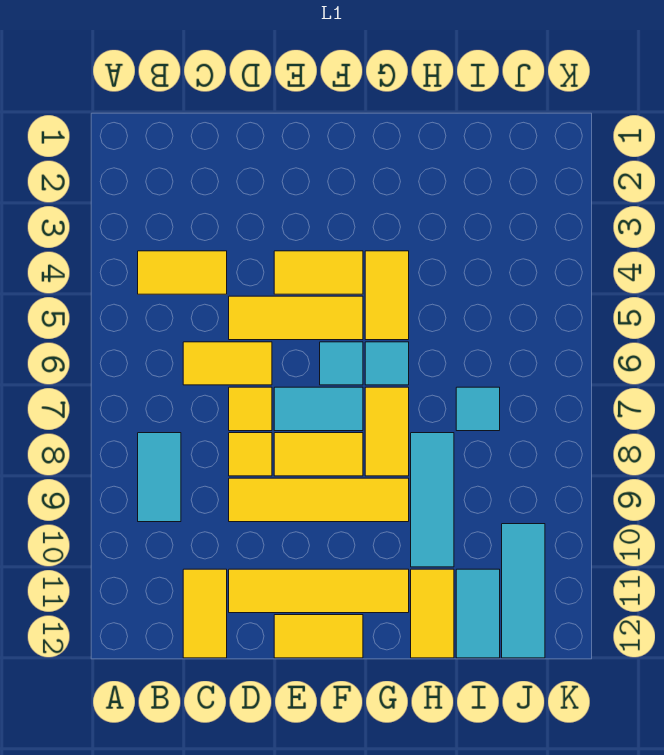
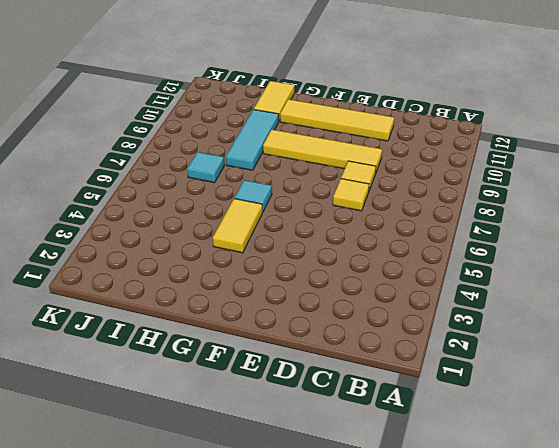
none -> yellow tile B4:C4 level 1
none -> cyan tile B8:B9 level 1
none -> yellow tile C6:D6 level 1

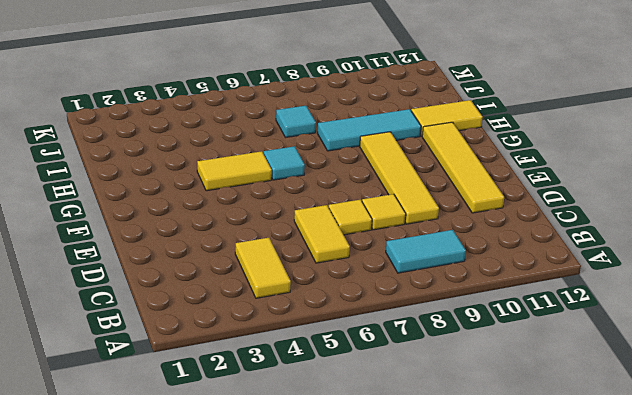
none -> yellow tile C11:C12 level 1
none -> yellow tile D5:F5 level 1
none -> yellow tile E4:F4 level 1

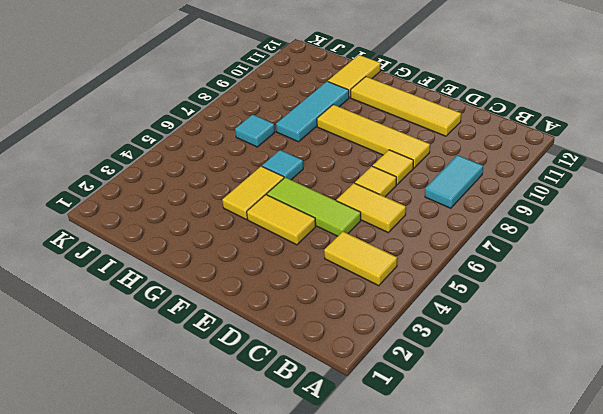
lime tile D5:F5 level 1 -> yellow tile D5:F5 level 1
none -> yellow tile C11:C12 level 1
none -> cyan tile E7:F7 level 1
none -> yellow tile E8:F8 level 1

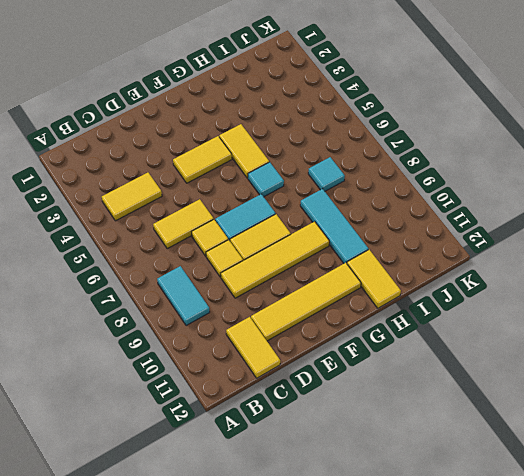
none -> yellow tile D5:F5 level 1
none -> yellow tile E12:F12 level 1
none -> cyan tile F6 level 1

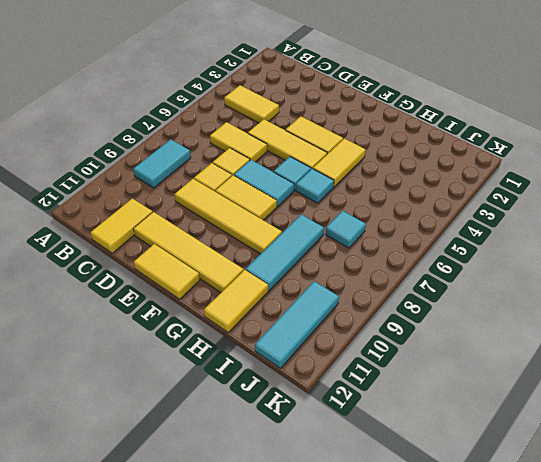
none -> yellow tile G7:G8 level 1
none -> cyan tile I11:I12 level 1

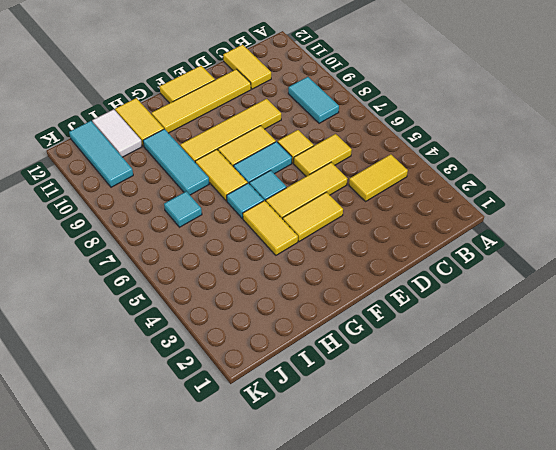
white tile I11:I12 level 1 -> cyan tile I11:I12 level 1
none -> yellow tile D8 level 1

